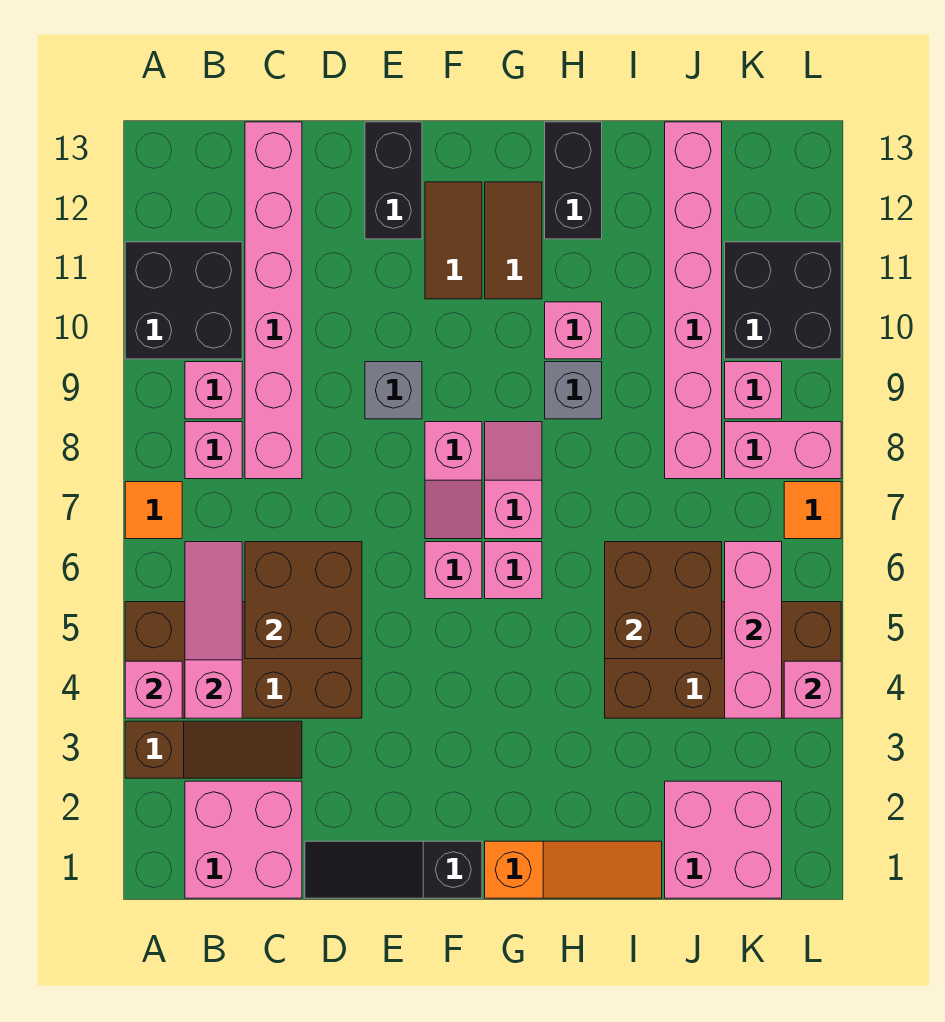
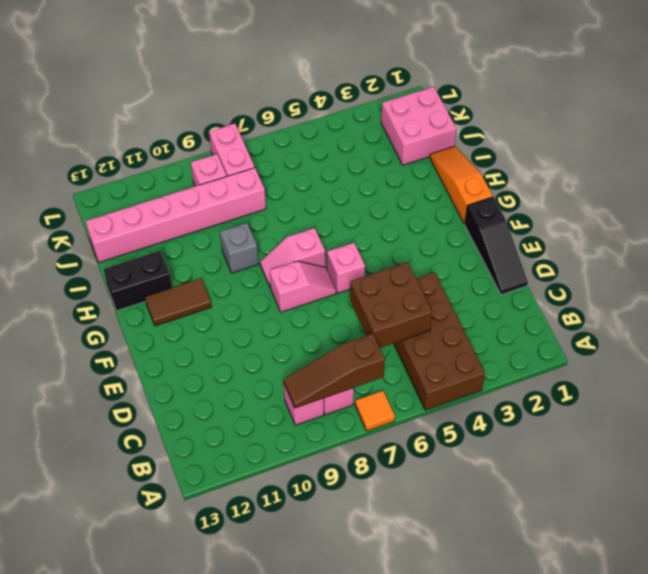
brown slope B7:B9 level 2 top 7 -> brown slope A3:C3 level 1 top A
none -> black brick A10:B11 level 1
none -> pink brick B1:C2 level 1
none -> pink brick C8:C13 level 1
none -> grey brick E9 level 1

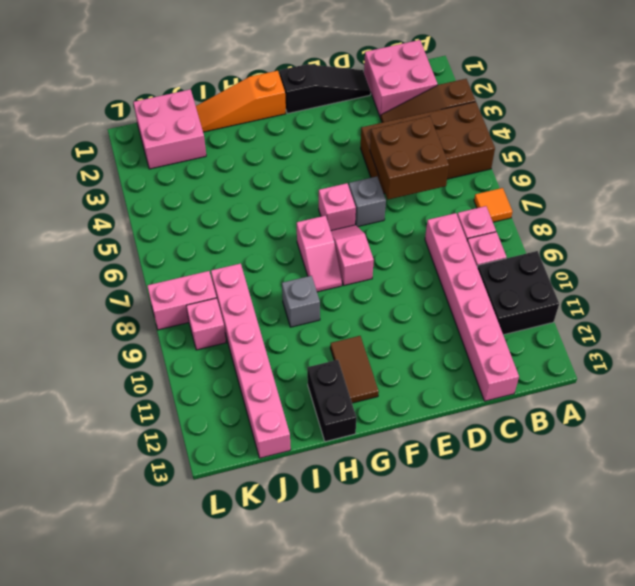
grey brick E6 level 1 -> grey brick E9 level 1
none -> black brick E12:E13 level 1
none -> brown tile F11:F12 level 1
none -> pink brick G6 level 1
none -> pink brick H10 level 1

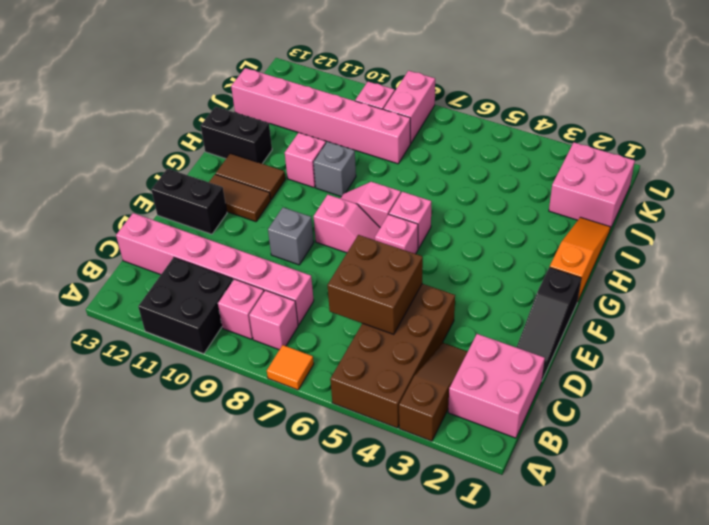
none -> brown brick I4:L5 level 1
none -> black brick K10:L11 level 1
none -> orange tile L7 level 1
none -> pink brick A4 level 2

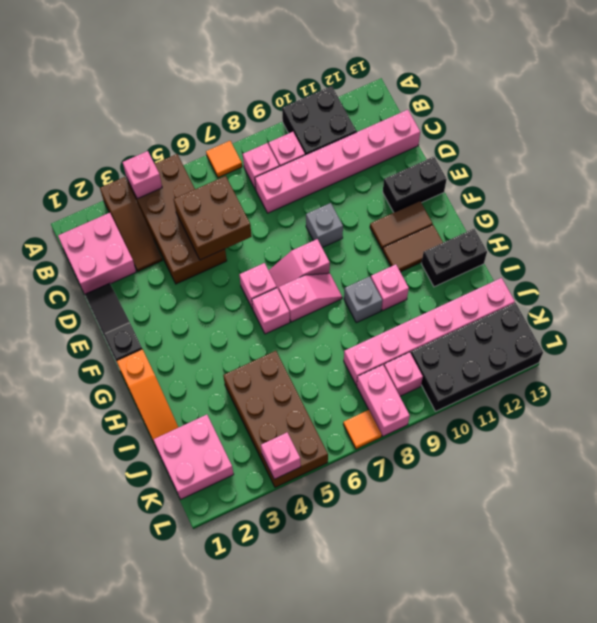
black brick K10:L13 level 1 -> black brick K10:L11 level 1
none -> pink slope B4:B6 level 2 top 4
none -> brown brick I5:J6 level 2
none -> pink brick K4:K6 level 2

